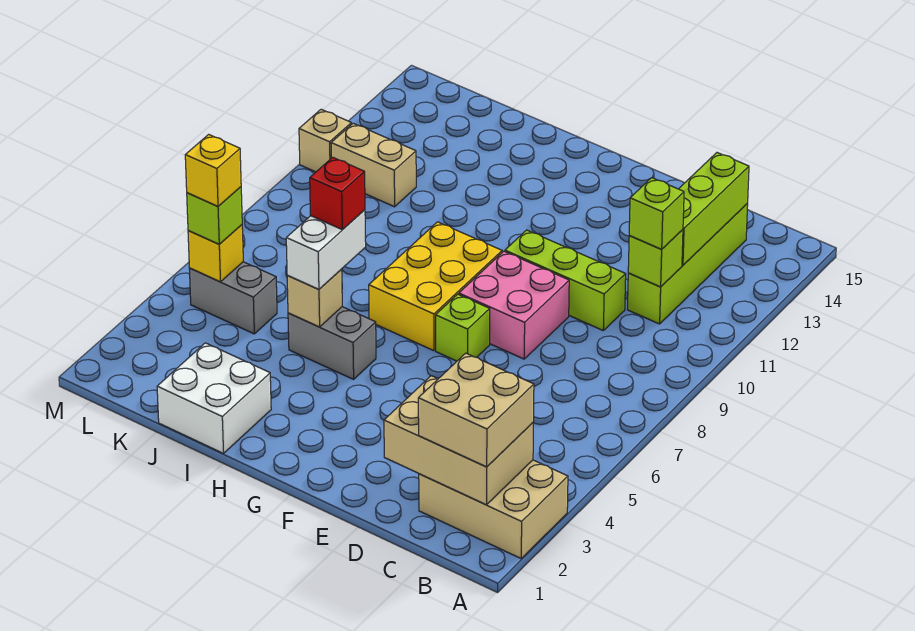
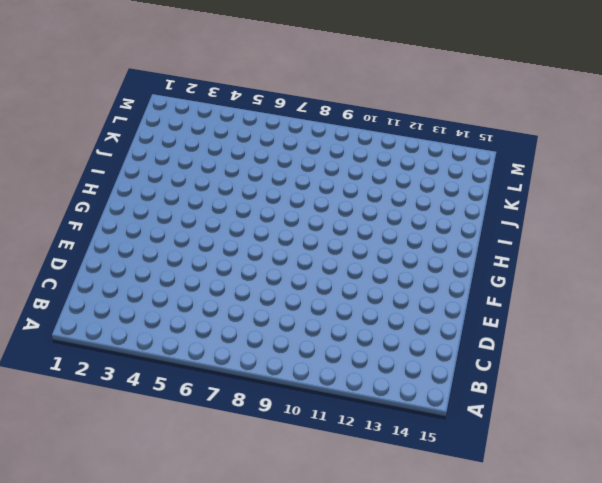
none -> tan brick A2:C3 level 1
none -> lime brick C11:C14 level 1
none -> lime brick D10:F10 level 1

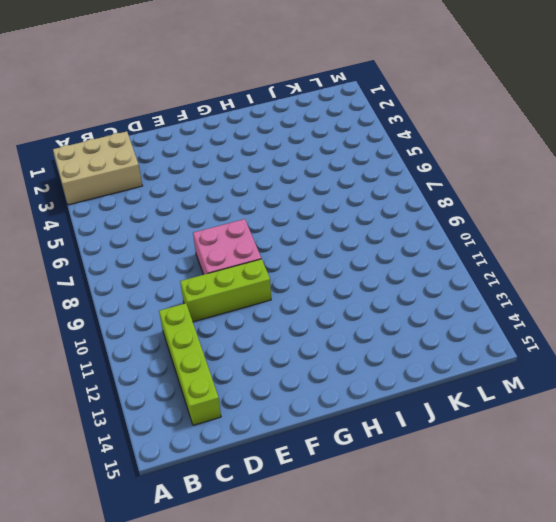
none -> lime brick F7 level 1
none -> yellow brick G7:H9 level 1
none -> grey brick H5:I5 level 1

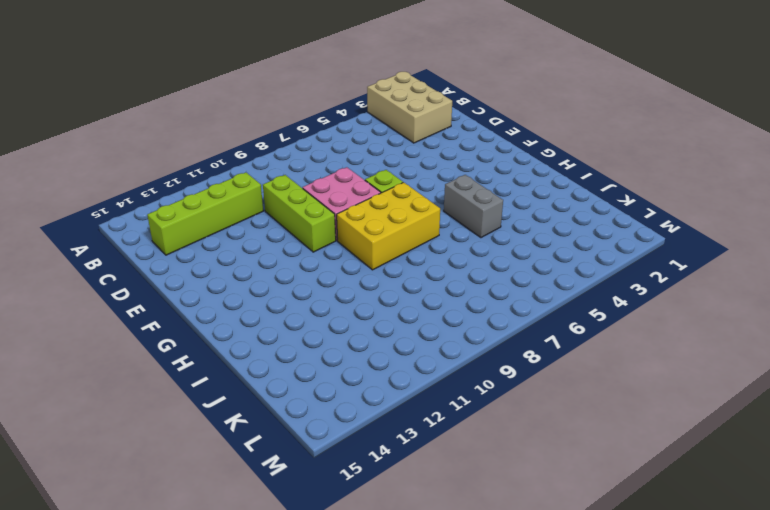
none -> white brick I1:J2 level 1
none -> grey brick K5:L5 level 1
none -> tan brick K11:L11 level 1

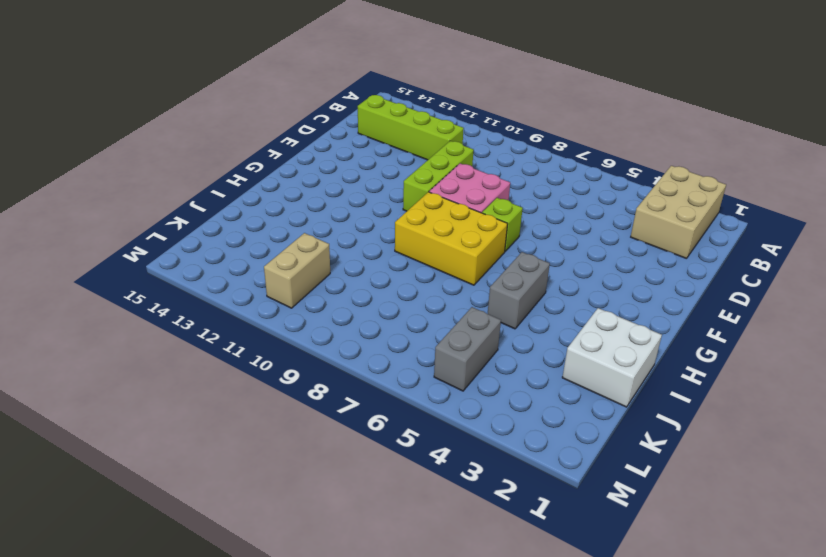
none -> tan brick M11 level 1
none -> tan brick B2:D3 level 2
none -> lime brick C11 level 2

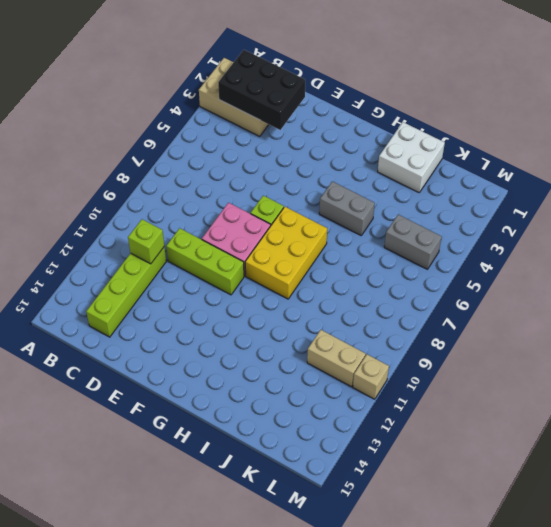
black brick B2:D3 level 2 -> tan brick B2:D3 level 2
none -> lime brick C12:C14 level 2
none -> tan brick I5 level 2
none -> yellow brick L5 level 2

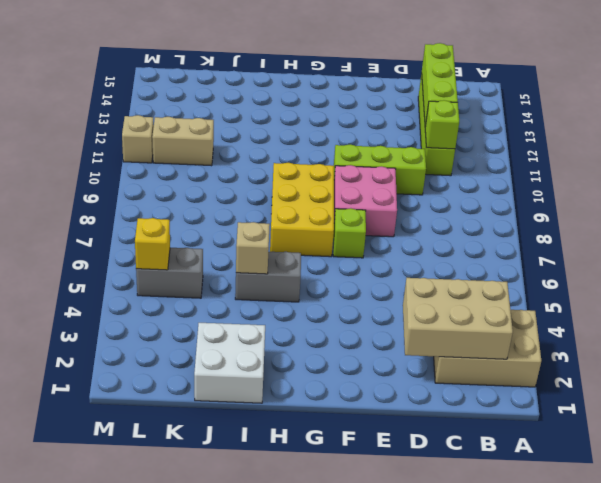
none -> tan brick B2:C3 level 3
none -> lime brick C11 level 3
none -> white brick I5:I6 level 3

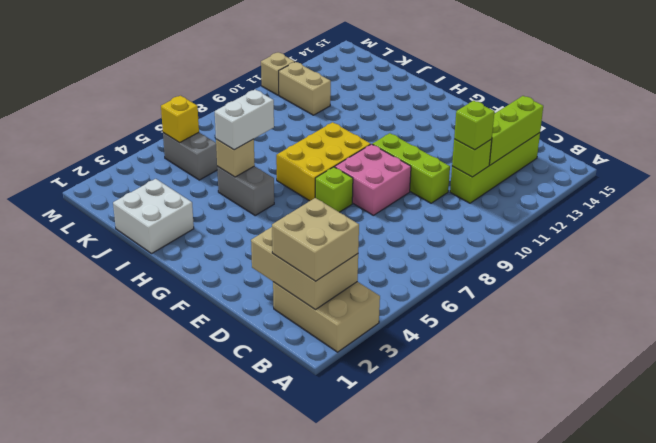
none -> lime brick L5 level 3
none -> red brick I6 level 4
none -> yellow brick L5 level 4

